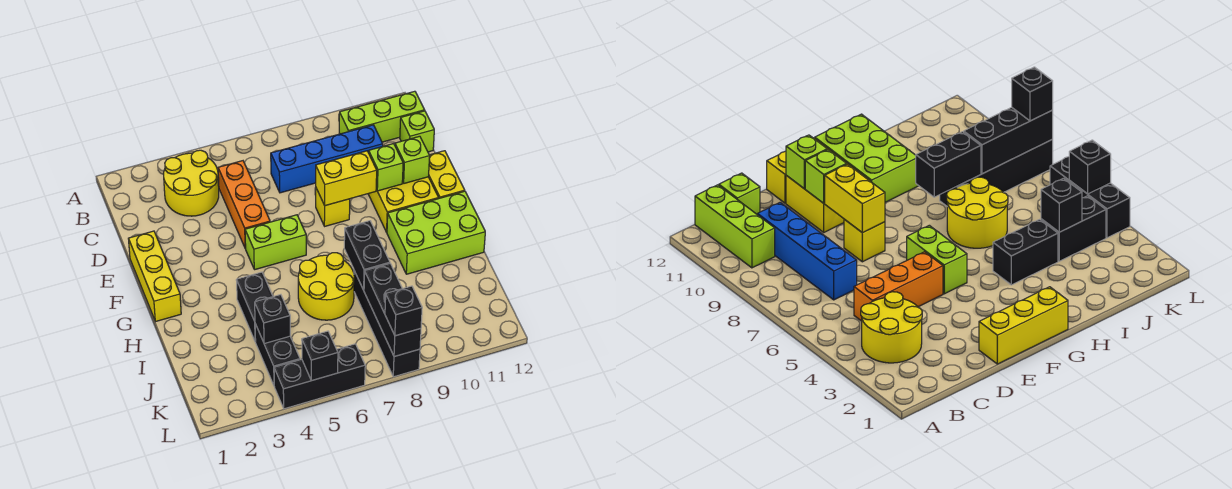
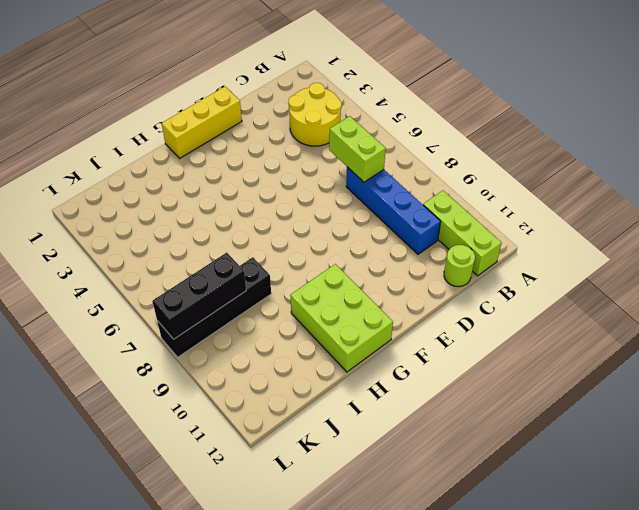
lime brick C6:C7 level 2 -> lime brick F5:F6 level 1
lime round brick C12 level 1 -> lime brick C12 level 1
none -> orange brick C5:E5 level 1
none -> yellow brick E8 level 1
none -> yellow brick E10:F11 level 1

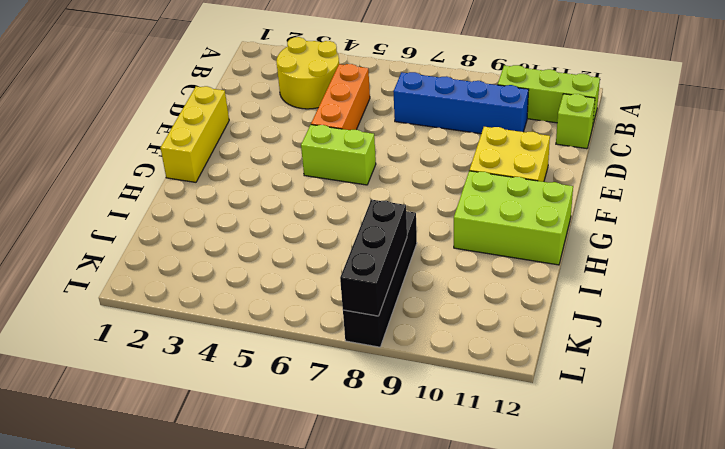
none -> yellow brick E8 level 1
none -> yellow brick E12:F12 level 1
none -> black brick H4:I4 level 1

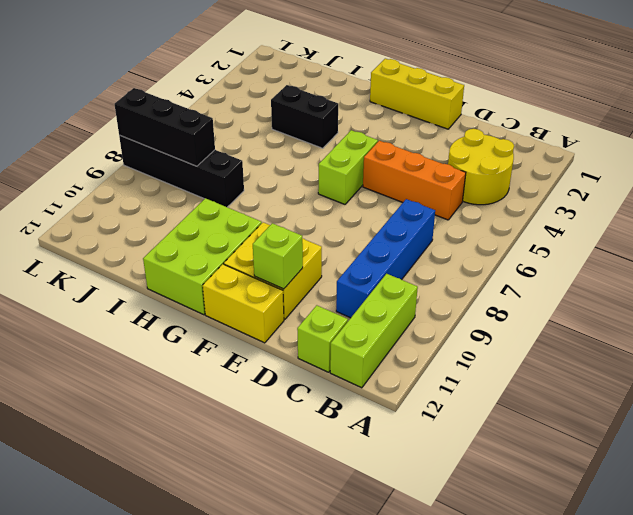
none -> yellow brick E8 level 1
none -> yellow round brick H6:I7 level 1
none -> black brick J4:K4 level 1

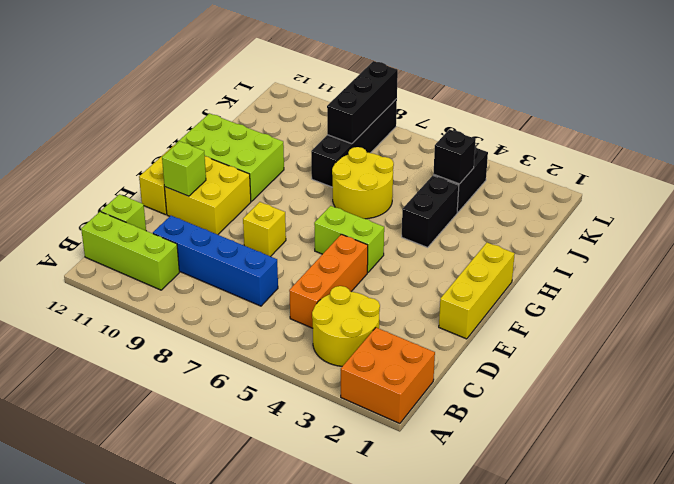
orange brick A1:B2 level 1 -> none
none -> black brick L4:L6 level 1
none -> yellow brick E8:E9 level 2
none -> lime brick E10 level 2

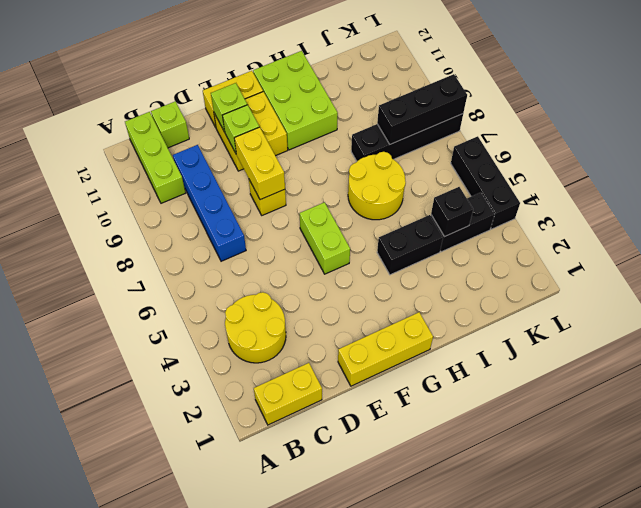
yellow brick B1:C1 level 1 -> none
none -> orange brick C5:E5 level 1
none -> black brick H8:I8 level 2
none -> black brick L5 level 2

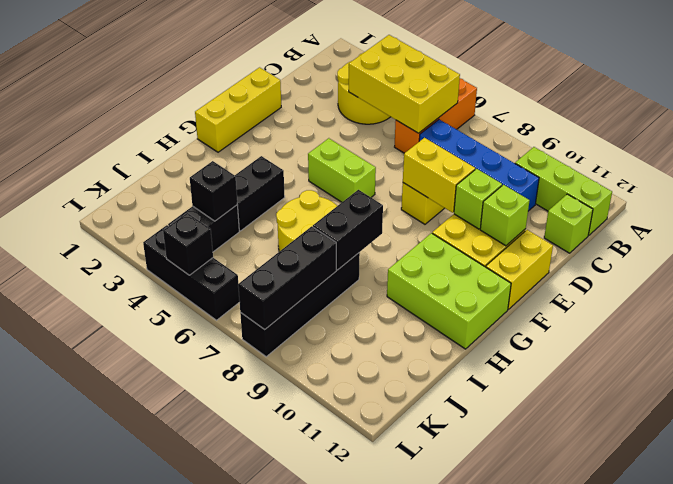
orange brick A6:C6 level 1 -> orange brick C5:E5 level 1
yellow brick B4:C6 level 2 -> none
none -> black brick L8 level 3

